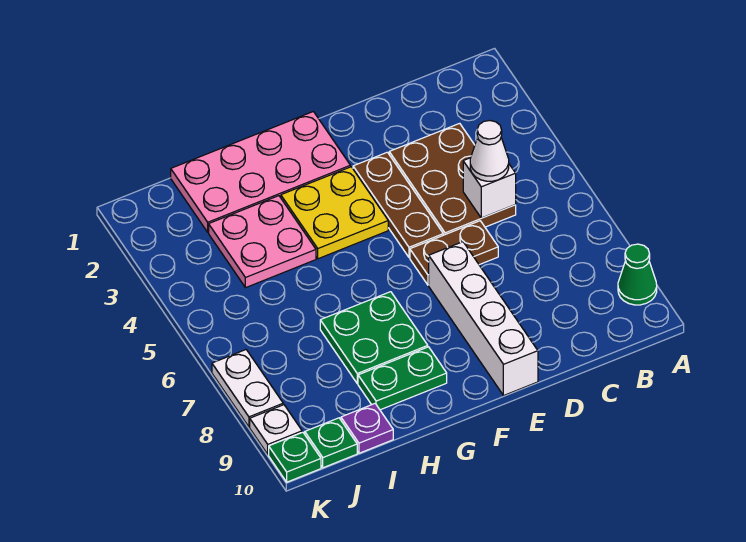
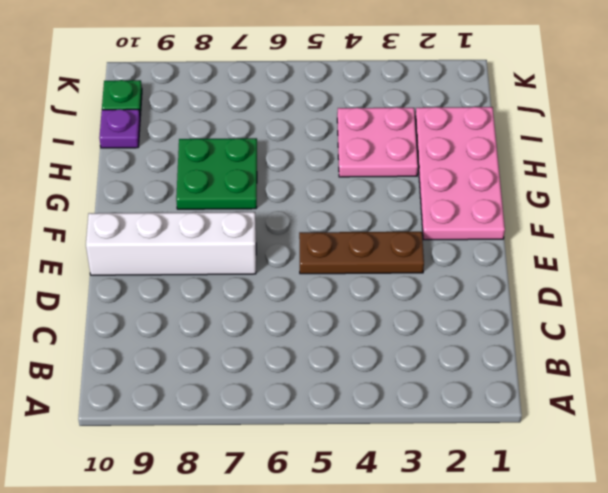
none -> green cone A9 level 1
none -> brown plate C3:D5 level 1
none -> brown plate D6:E6 level 1

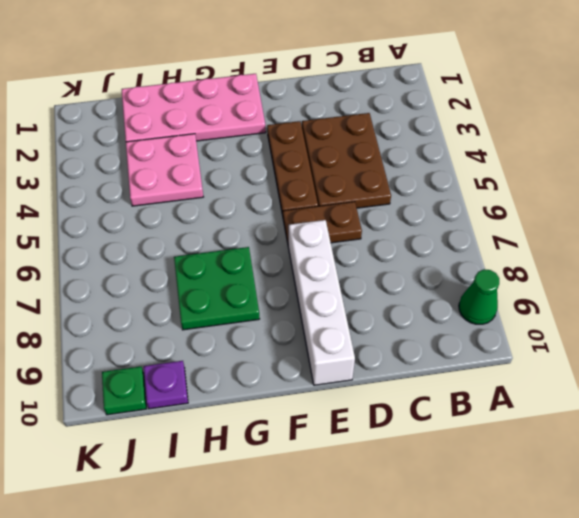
none -> yellow plate F3:G4 level 1
none -> green plate G9:H9 level 1
none -> white plate K7:K8 level 1

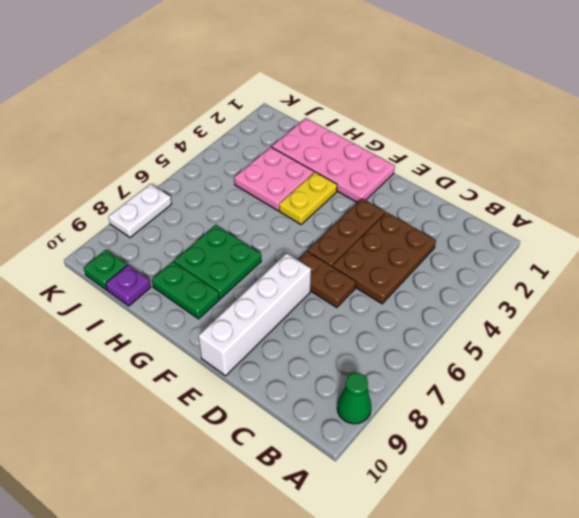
yellow plate G3:G4 level 1 -> yellow plate F3:G4 level 1
none -> white plate K9 level 1
none -> green plate K10 level 1
none -> white brick C5 level 2

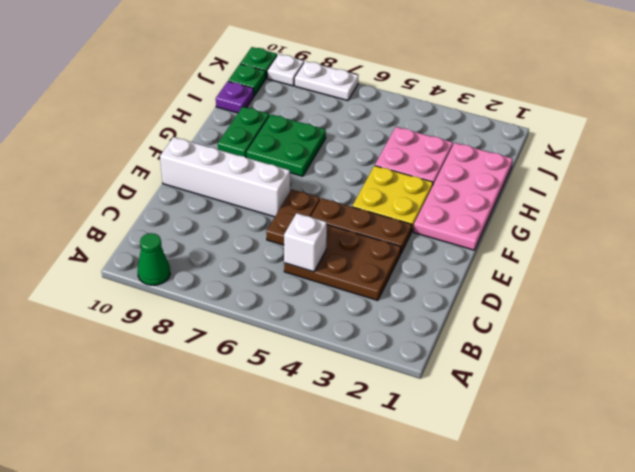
none -> white cone C5 level 3

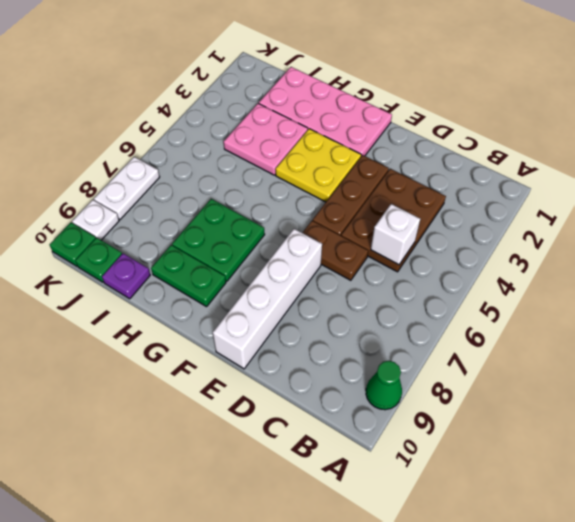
none -> white cone C5 level 3

